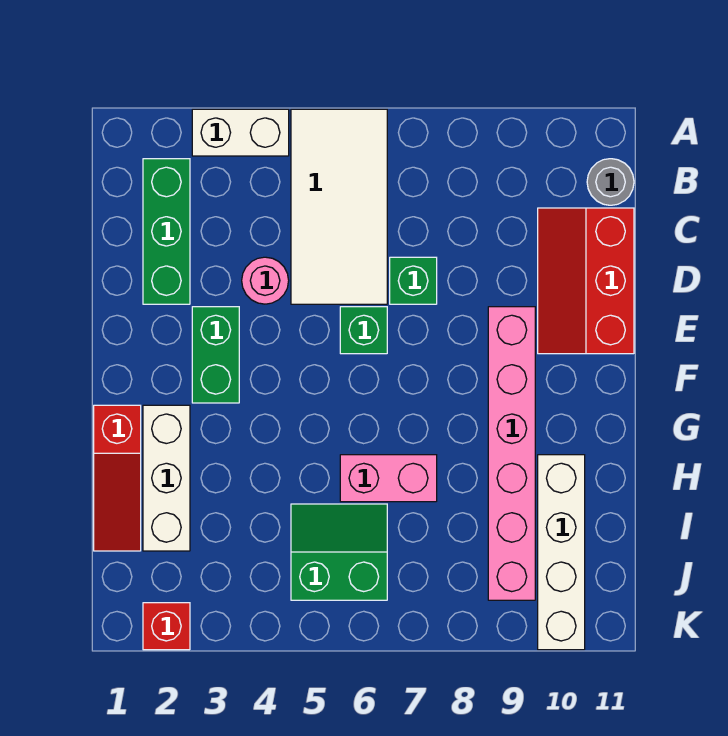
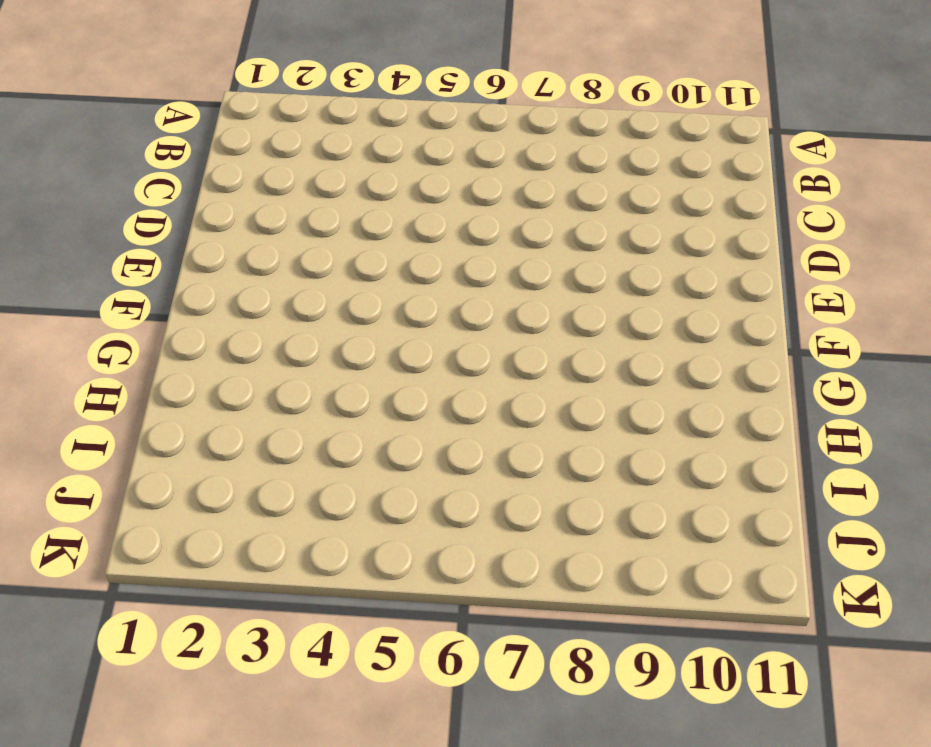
none -> white brick A3:A4 level 1
none -> white tile A5:D6 level 1
none -> green brick B2:D2 level 1

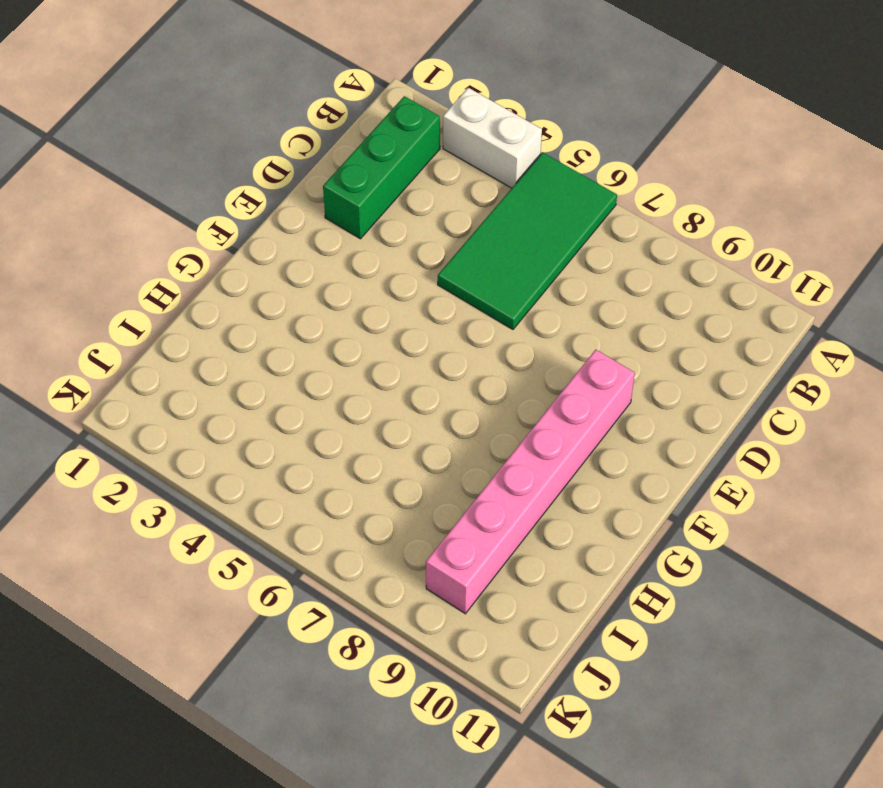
green tile A5:D6 level 1 -> white tile A5:D6 level 1
none -> grey round brick B11 level 1
none -> red slope C10:E11 level 1 top 11
none -> pink round brick D4 level 1

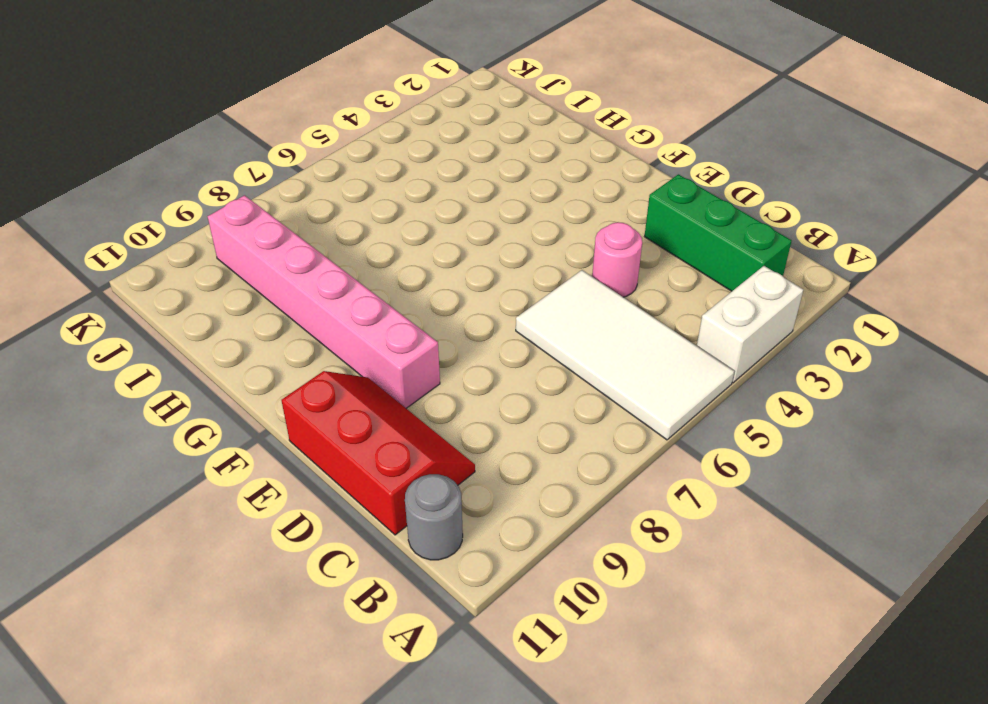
none -> green brick D7 level 1
none -> green brick E3:F3 level 1
none -> green brick E6 level 1

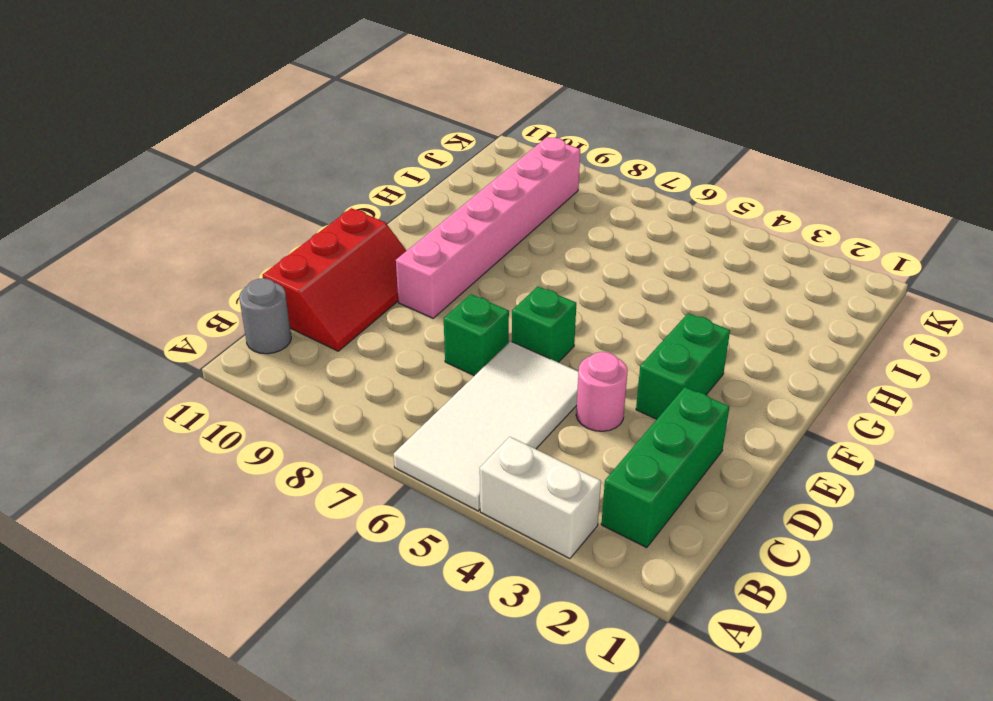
none -> red slope G1:I1 level 1 top G
none -> white brick G2:I2 level 1
none -> pink brick H6:H7 level 1

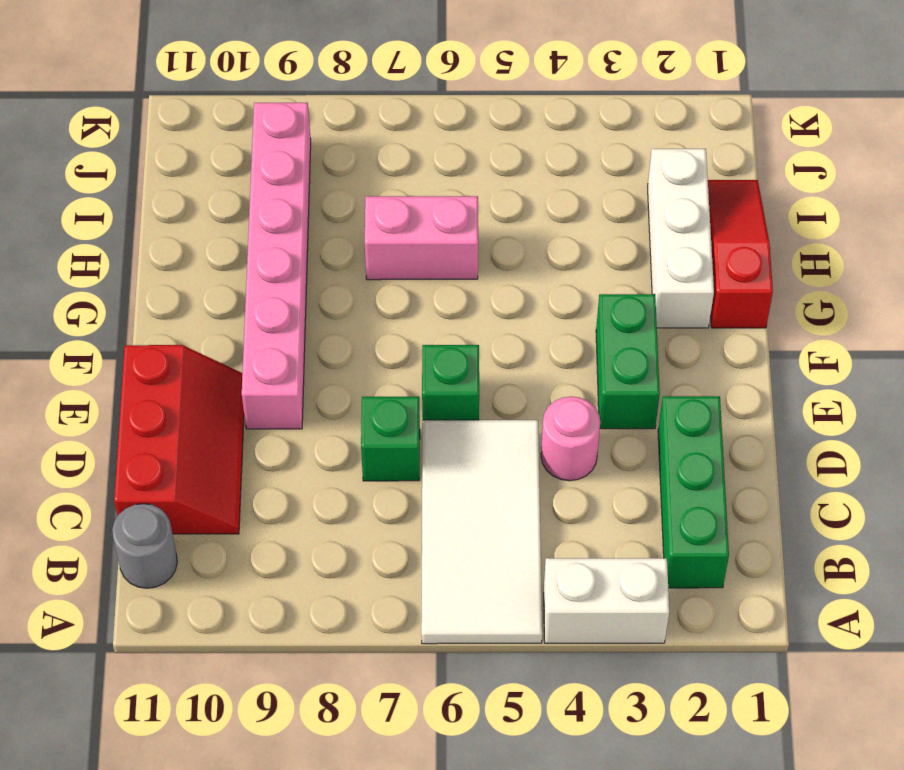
none -> white brick H10:K10 level 1
none -> green slope I5:J6 level 1 top J
none -> red brick K2 level 1

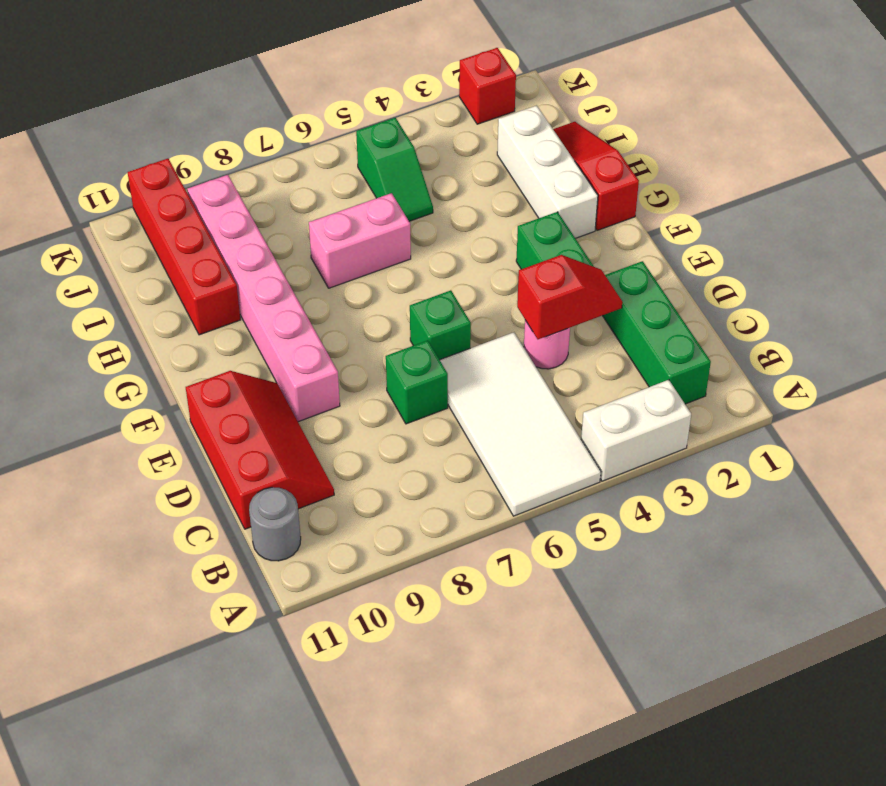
red slope D3:D4 level 2 top 4 -> none
red brick H10:K10 level 1 -> white brick H10:K10 level 1
green slope I5:J5 level 1 top J -> green slope I5:J6 level 1 top J

